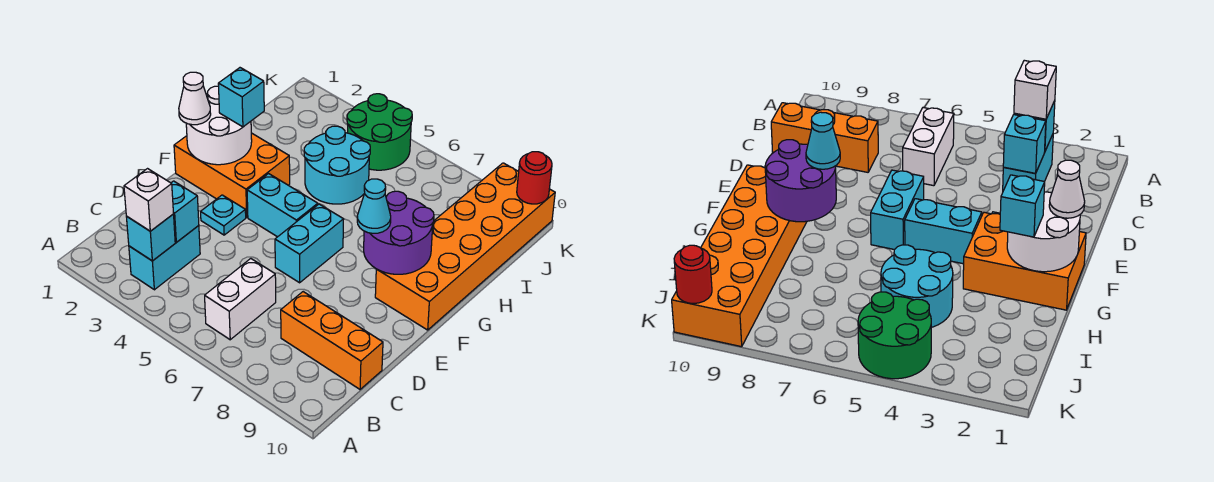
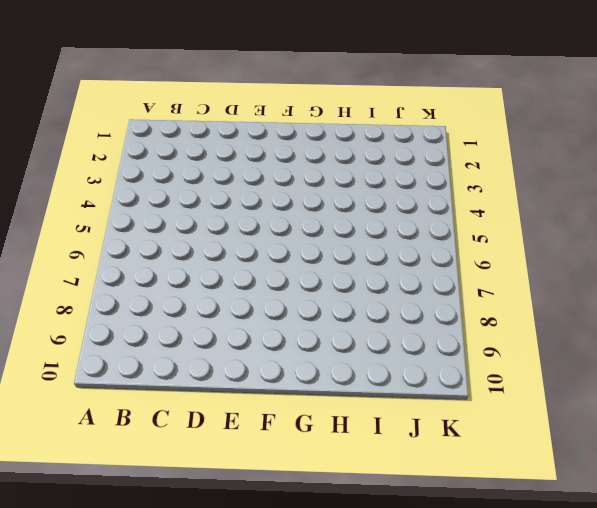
none -> cyan brick B3:C3 level 1
none -> white brick B6:C6 level 1
none -> orange brick C8:C10 level 1

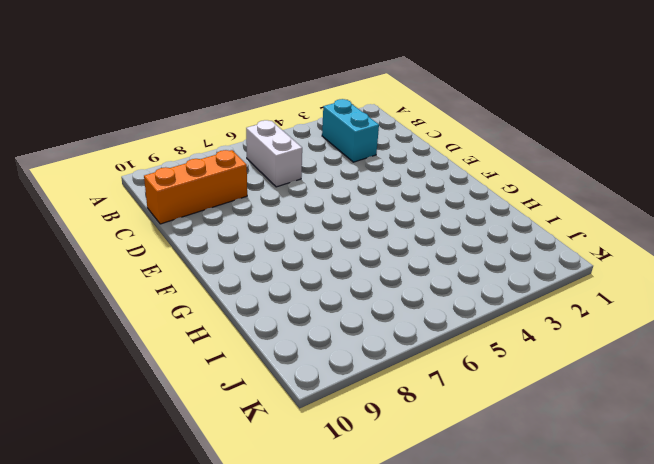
none -> cyan plate E3 level 1
none -> cyan brick E6:F6 level 1
none -> orange brick F1:G3 level 1

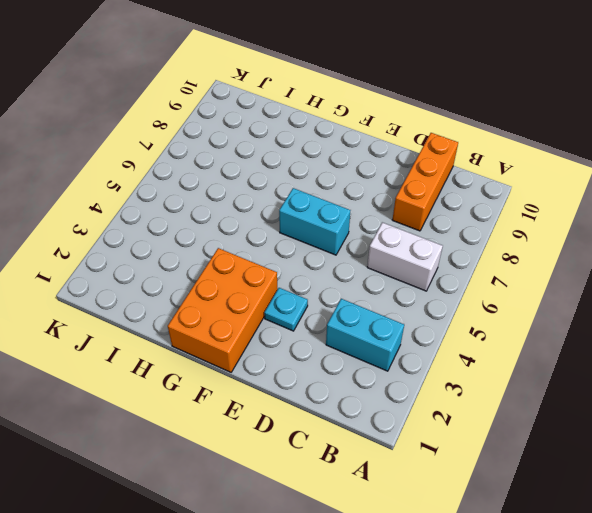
none -> cyan brick F4:F5 level 1
none -> orange brick F9:K10 level 1
none -> cyan round brick H4:I5 level 1

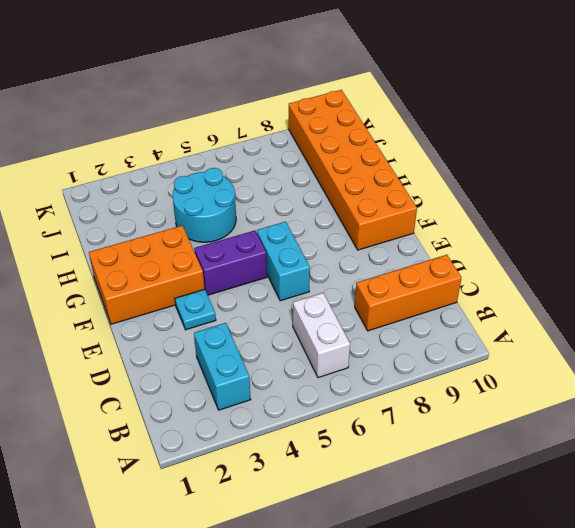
purple brick F4:F5 level 1 -> cyan brick F4:F5 level 1
none -> green round brick J4:K5 level 1
none -> cyan brick B3 level 2
none -> cyan brick C3 level 2

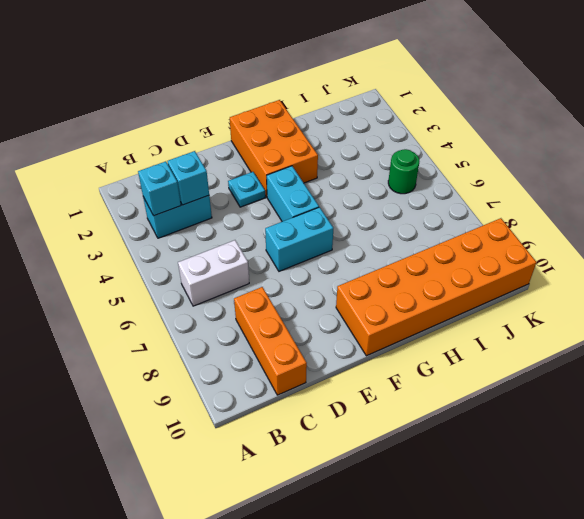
green round brick J5 level 1 -> green round brick J4:K5 level 1
none -> cyan round brick H4:I5 level 1
none -> white round brick F1:G2 level 2
none -> purple round brick F8:G9 level 2

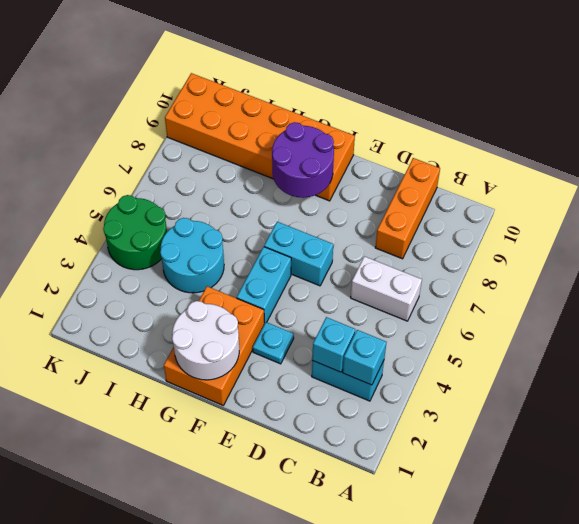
none -> red round brick K10 level 2
none -> white brick B3 level 3
none -> white cone F1 level 3

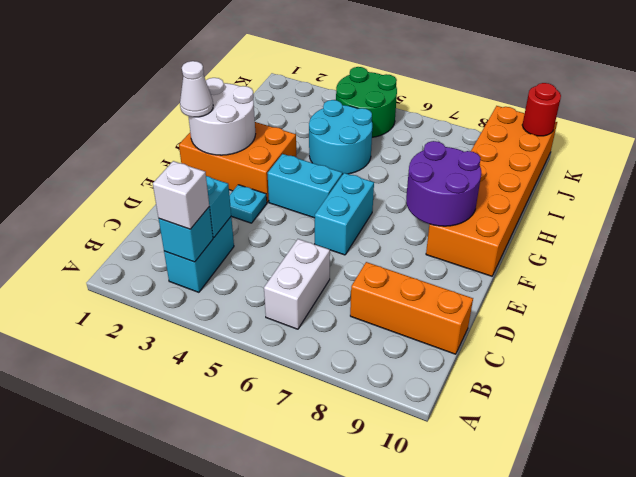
none -> cyan cone F8 level 3
none -> cyan brick G2 level 3

